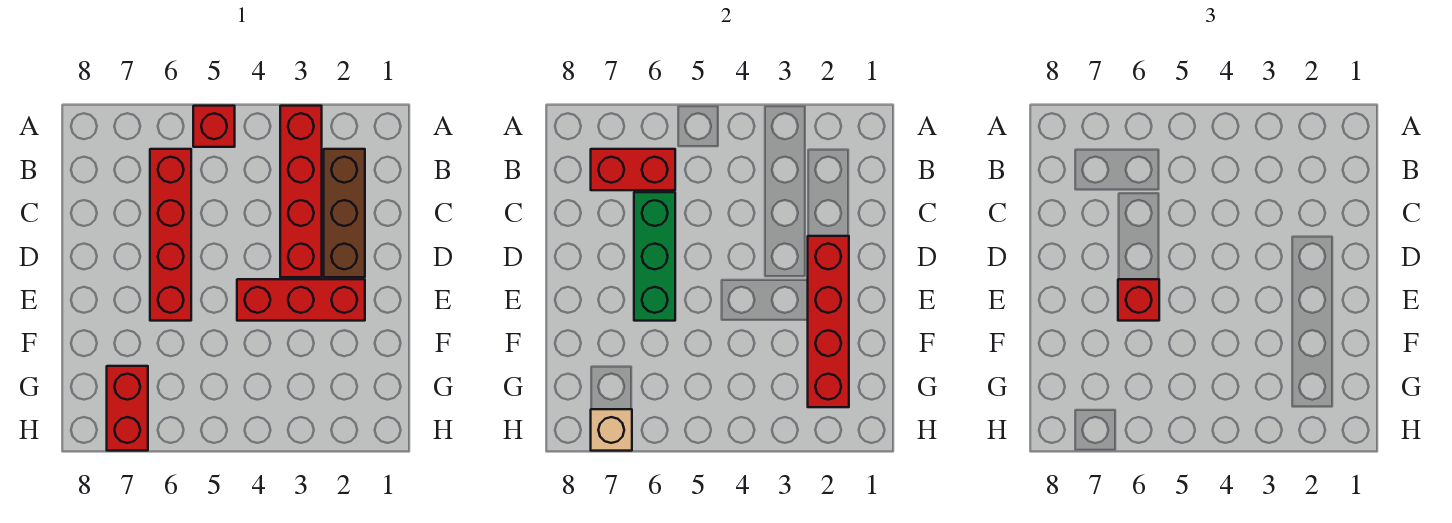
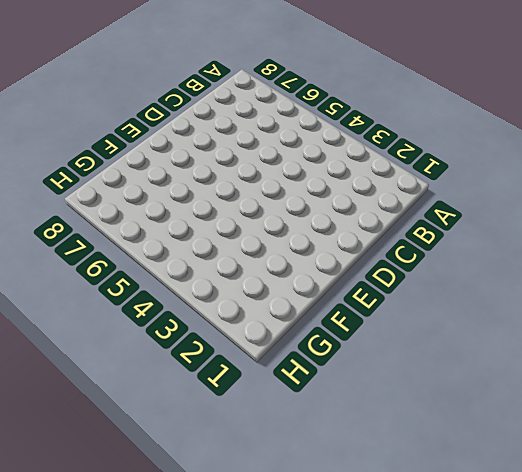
none -> red brick A3:D3 level 1
none -> red brick A5 level 1

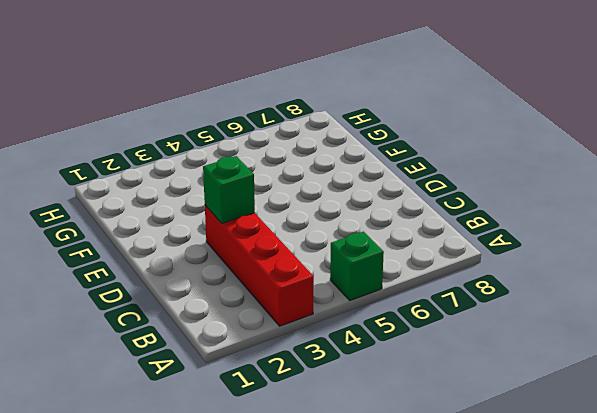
green brick A5 level 1 -> red brick A5 level 1
green brick D3 level 2 -> none
none -> brown brick B2:D2 level 1
none -> red brick B6:E6 level 1

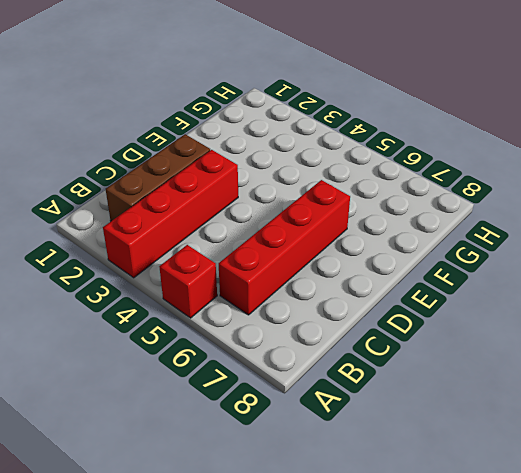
none -> red brick E2:E4 level 1
none -> red brick G7:H7 level 1

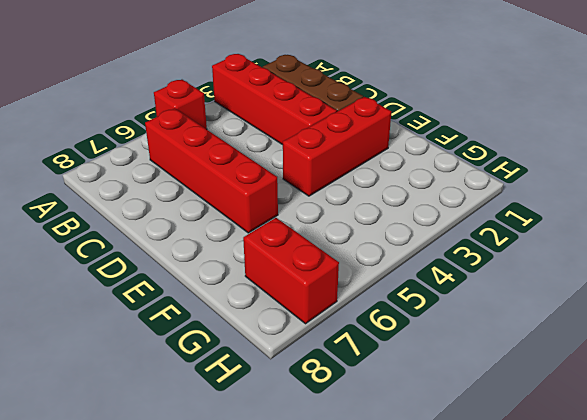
none -> red brick B6:B7 level 2
none -> green brick C6:E6 level 2

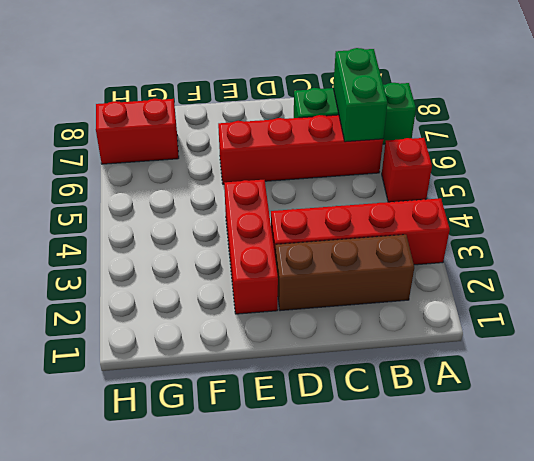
green brick A7:C7 level 1 -> green brick C6:E6 level 2
green brick B6:B7 level 2 -> red brick B6:B7 level 2
none -> red brick D2:G2 level 2
none -> tan brick H7 level 2

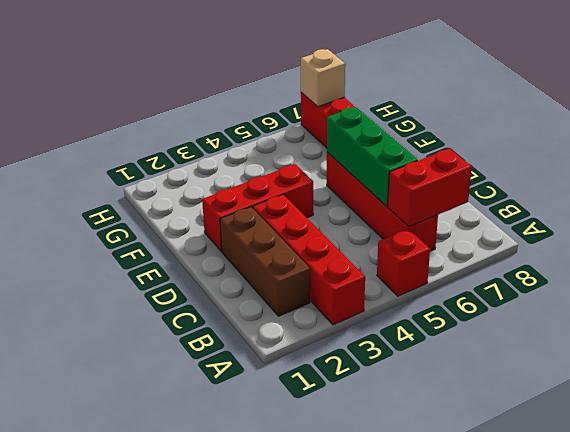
none -> red brick D2:G2 level 2
none -> red brick E6 level 3

